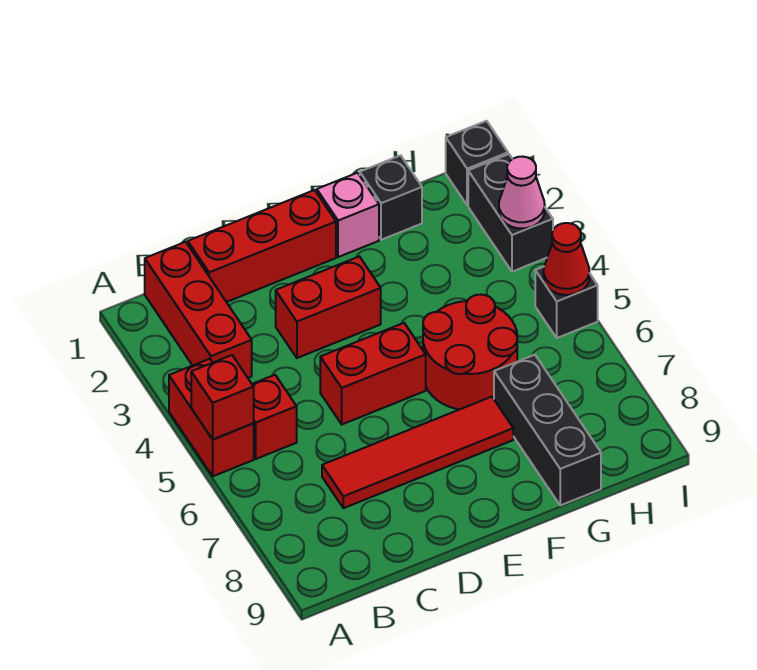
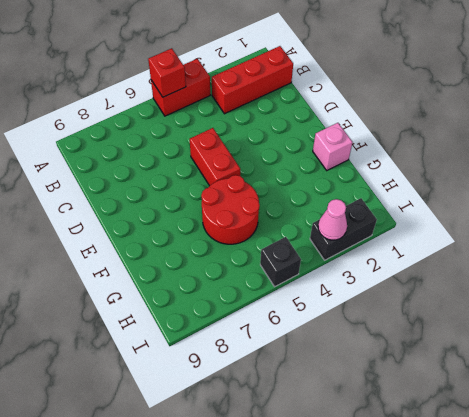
none -> red brick B5 level 1
none -> red brick C1:E1 level 1
none -> red tile C7:F7 level 1

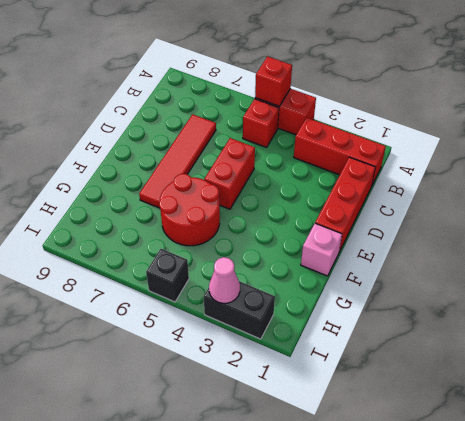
none -> red brick D3:E3 level 1
none -> black brick G1 level 1
none -> black brick G7:G9 level 1

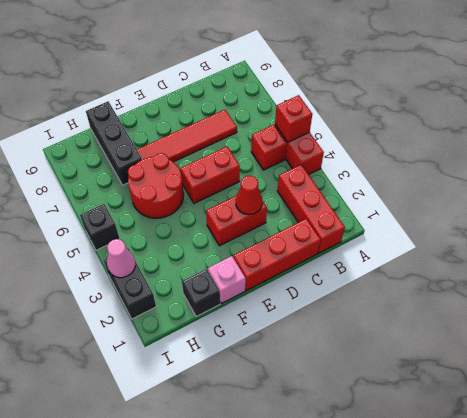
red cone D3 level 2 -> red cone I5 level 2
none -> black brick I1 level 1

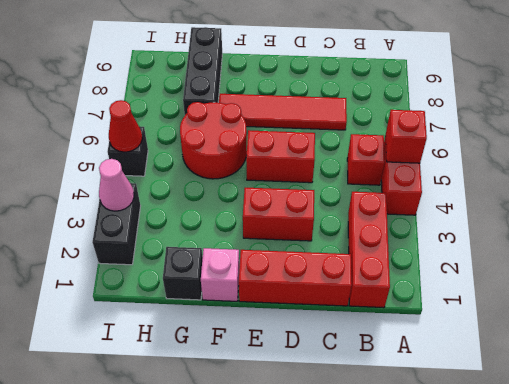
none -> black brick I1 level 1

